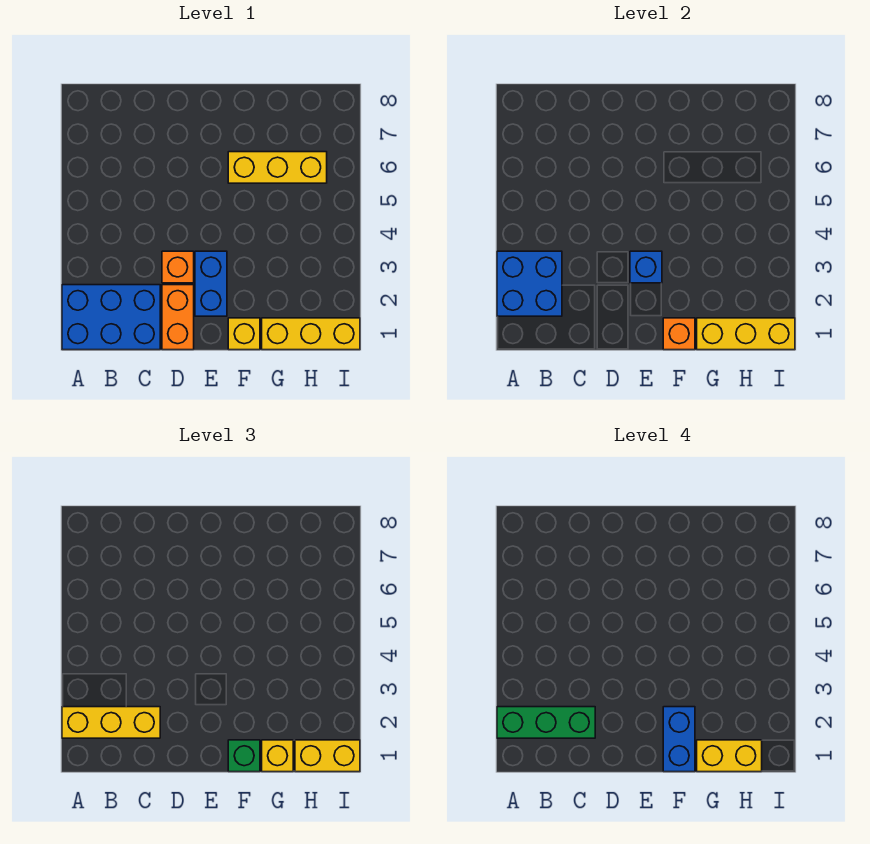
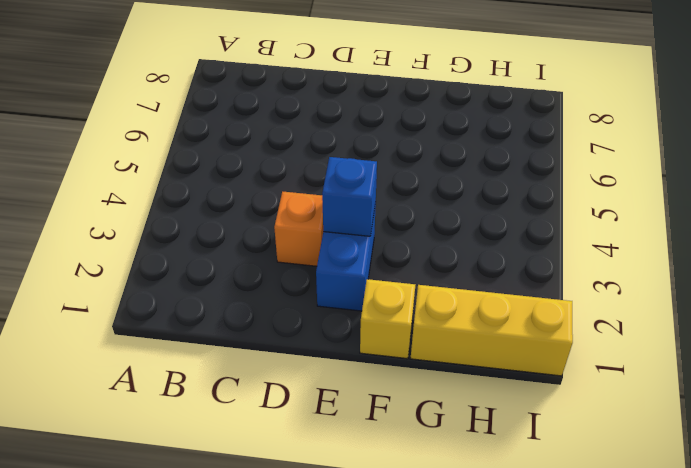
none -> blue brick A1:C2 level 1
none -> orange brick D1:D2 level 1
none -> yellow brick F6:H6 level 1

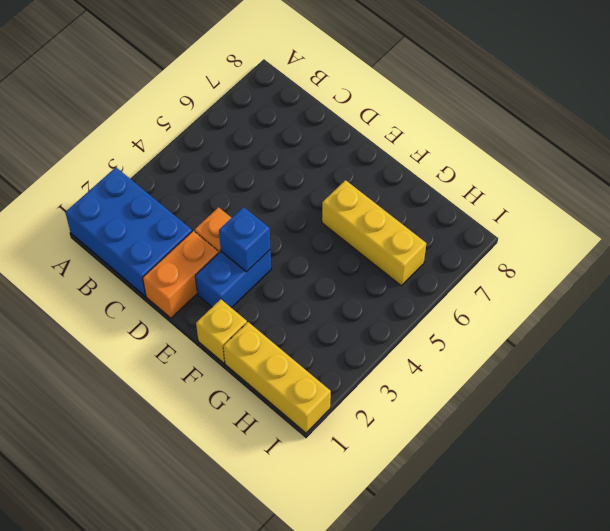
none -> blue brick A2:B3 level 2
none -> orange brick F1 level 2
none -> yellow brick G1:I1 level 2

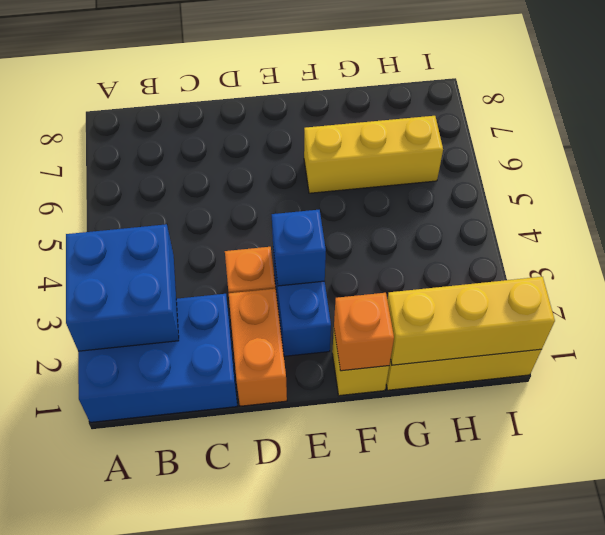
none -> yellow brick A2:C2 level 3
none -> green brick F1 level 3
none -> yellow brick G1 level 3

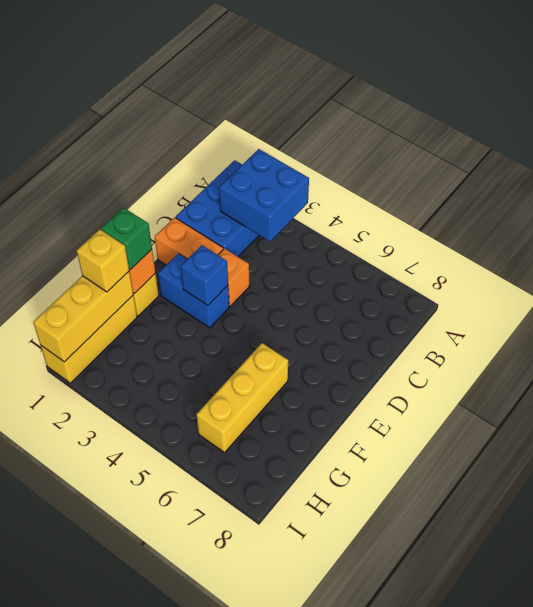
none -> yellow brick A2:C2 level 3
none -> yellow brick H1:I1 level 3
none -> green brick A2:C2 level 4

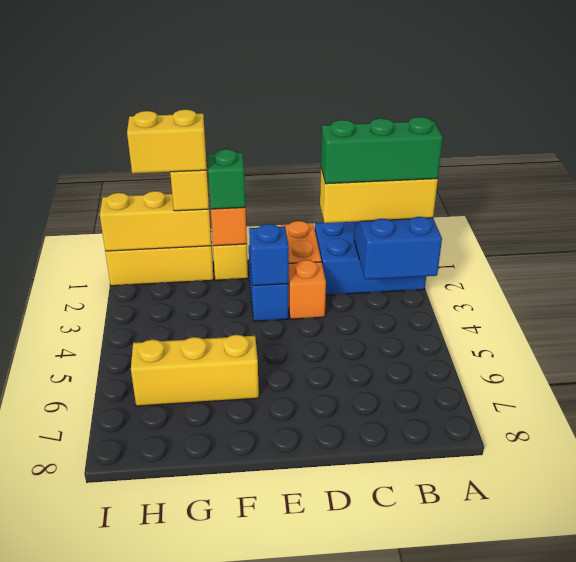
none -> yellow brick H1:I1 level 3
none -> blue brick F1:F2 level 4

